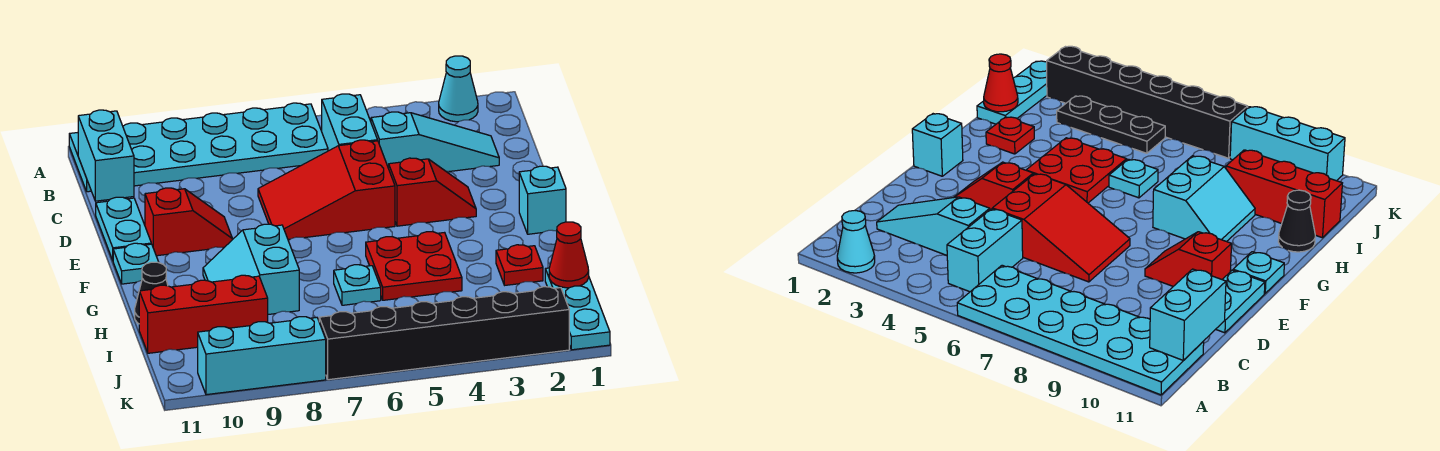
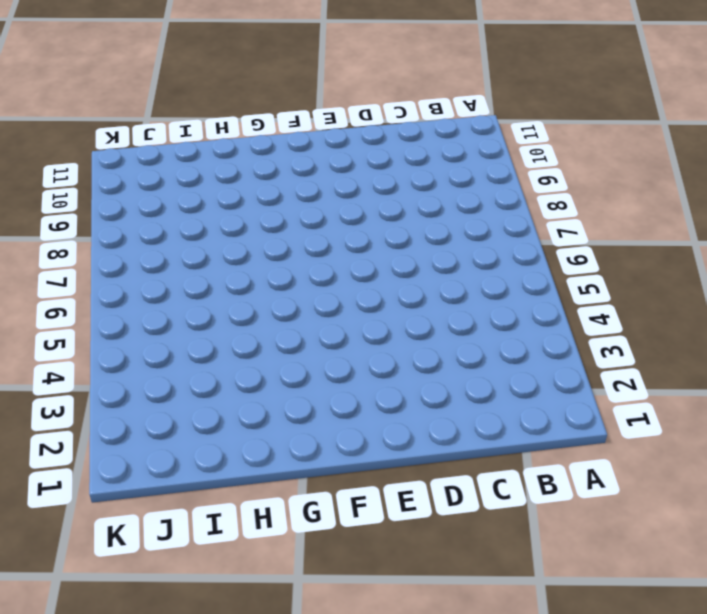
none -> cyan cone A2 level 1
none -> cyan plate A6:B11 level 1
none -> cyan brick B5:C5 level 1

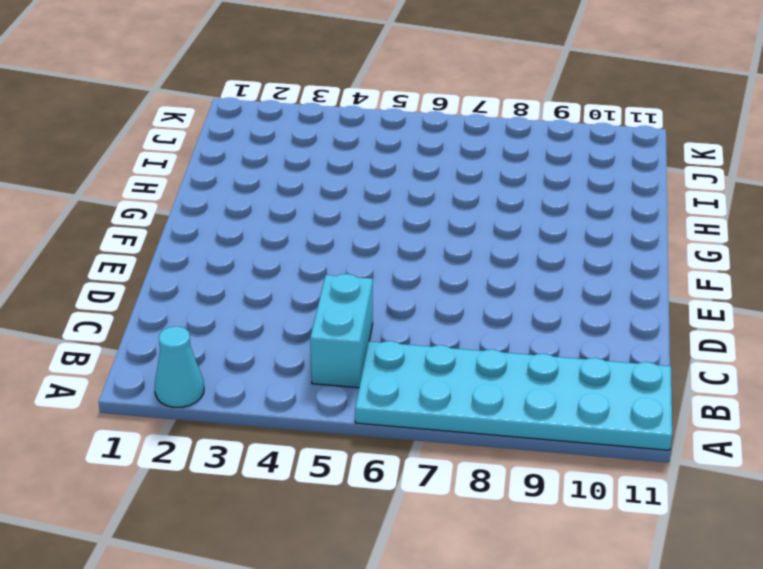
none -> cyan slope C2:C4 level 1 top 4
none -> red slope D5:E7 level 1 top 5
none -> cyan plate D11:E11 level 1

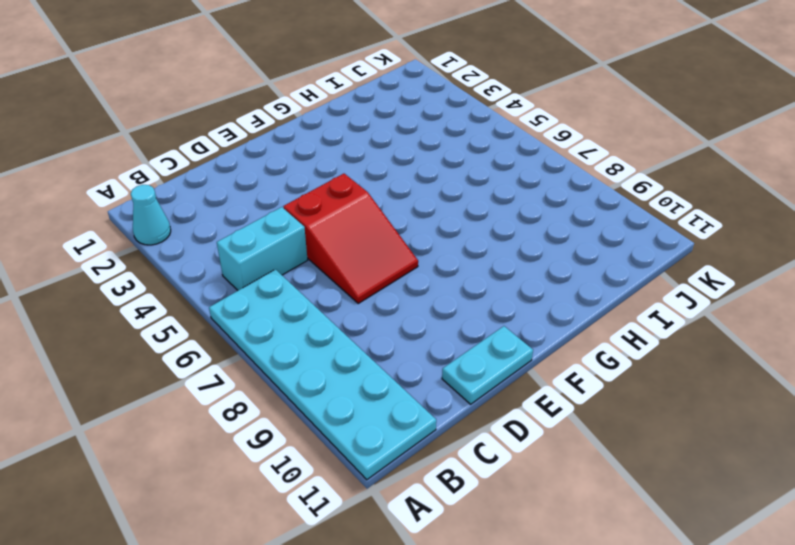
none -> cyan slope C2:C4 level 1 top 4
none -> red slope E3:E4 level 1 top 4
none -> red slope E9:E10 level 1 top 10

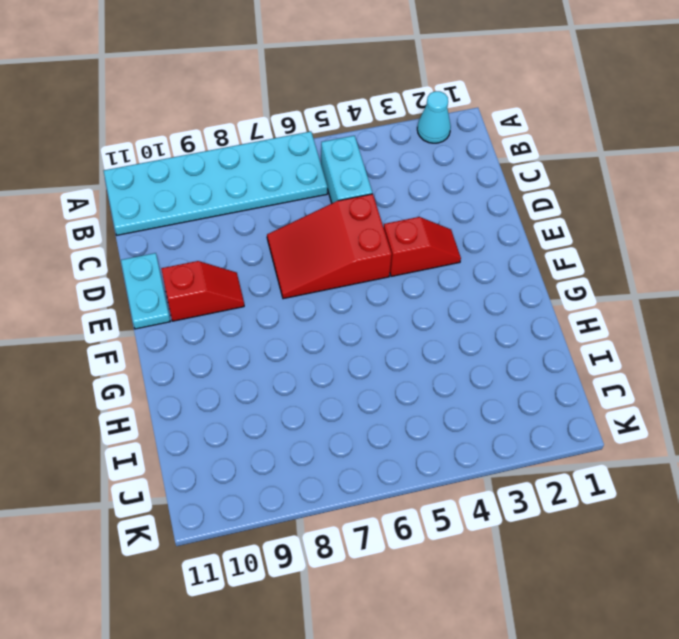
none -> cyan slope C2:C4 level 1 top 4
none -> cyan brick F1 level 1
none -> cyan plate F11 level 1

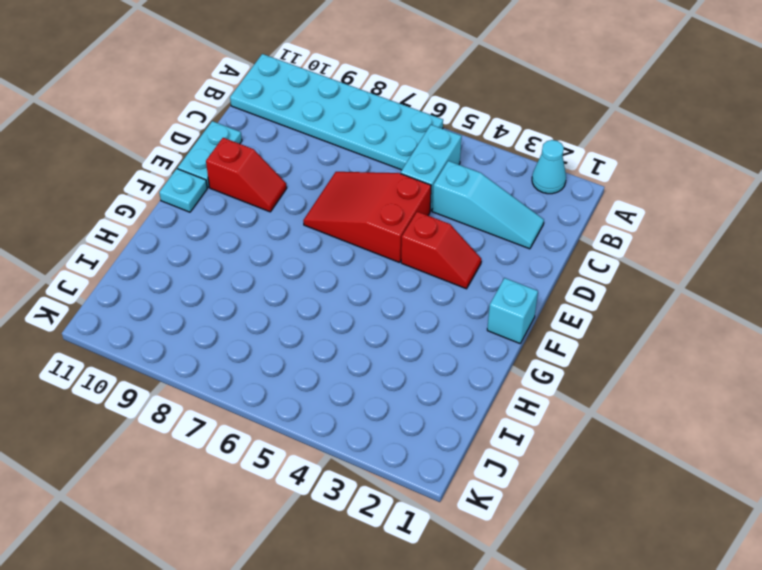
none -> red plate G4:H5 level 1
none -> cyan slope G8:H9 level 1 top 8
none -> red plate H2 level 1

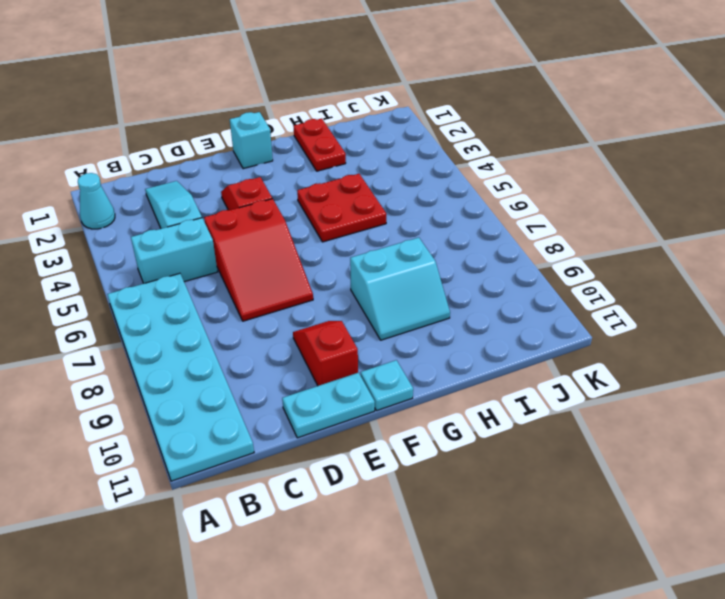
red plate H1:H2 level 1 -> red plate H2 level 1
none -> cyan plate H6 level 1
none -> black cone H11 level 1
none -> cyan plate I1:K1 level 1

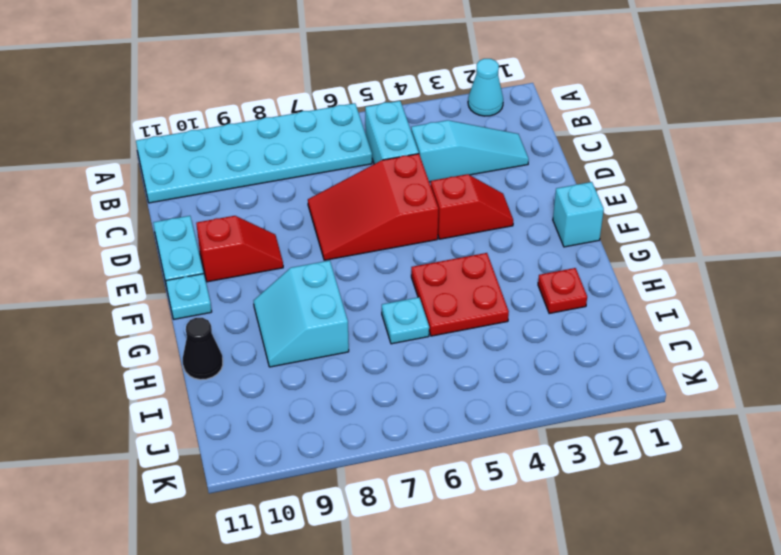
none -> cyan plate I1:K1 level 1
none -> red brick I9:I11 level 1
none -> black plate J3:J5 level 1

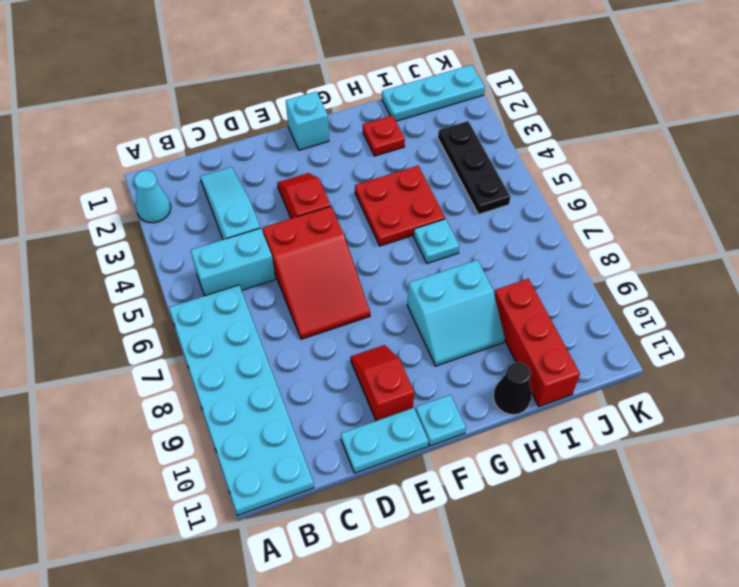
none -> black brick K2:K7 level 1
none -> cyan brick K8:K10 level 1
none -> cyan brick B11:C11 level 2

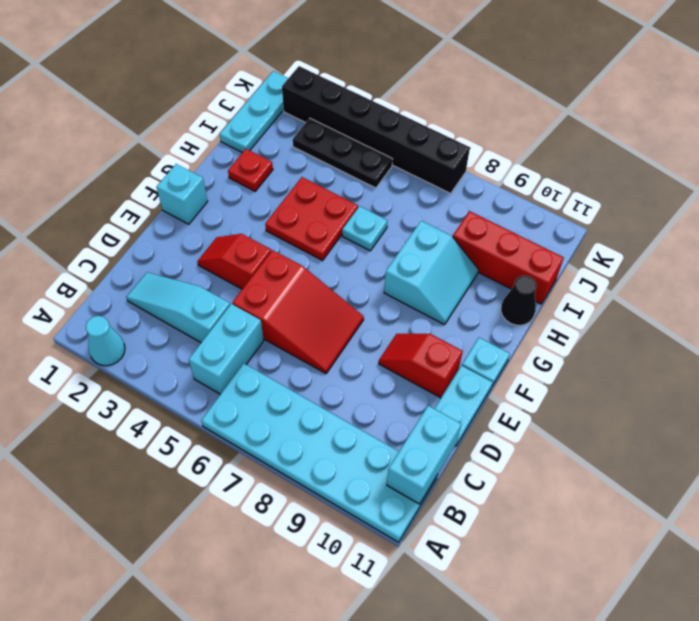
none -> cyan brick K8:K10 level 1
none -> red cone I1 level 2

